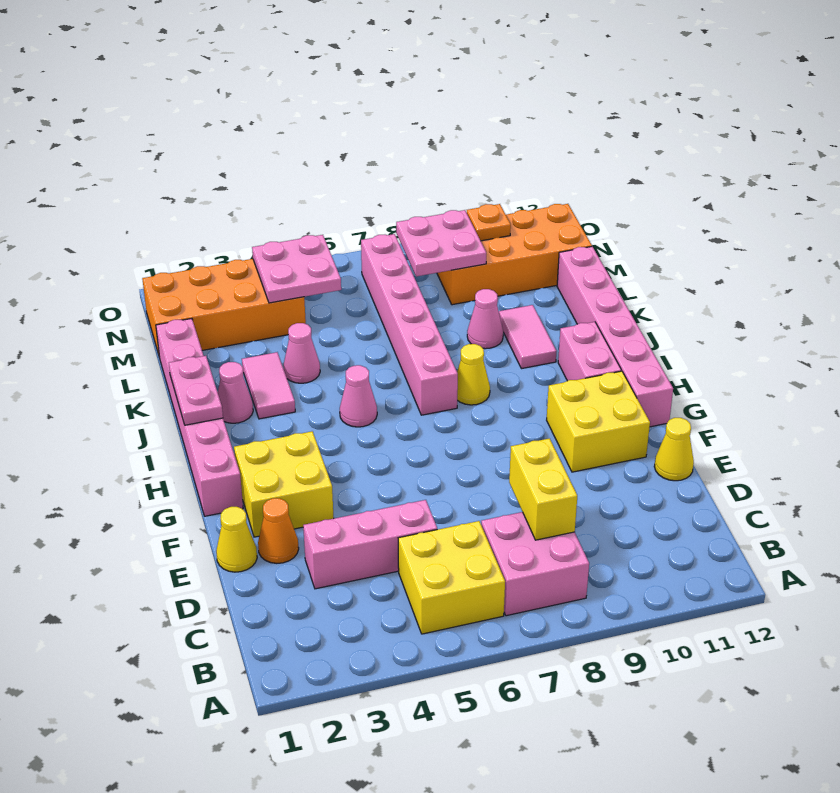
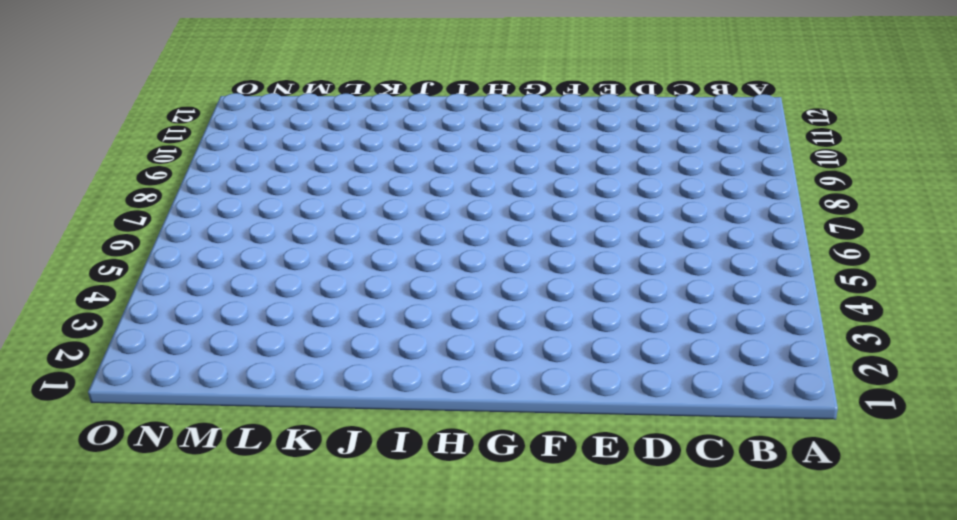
none -> yellow brick B5:C6 level 1
none -> pink brick B7:C8 level 1
none -> pink brick D3:D5 level 1

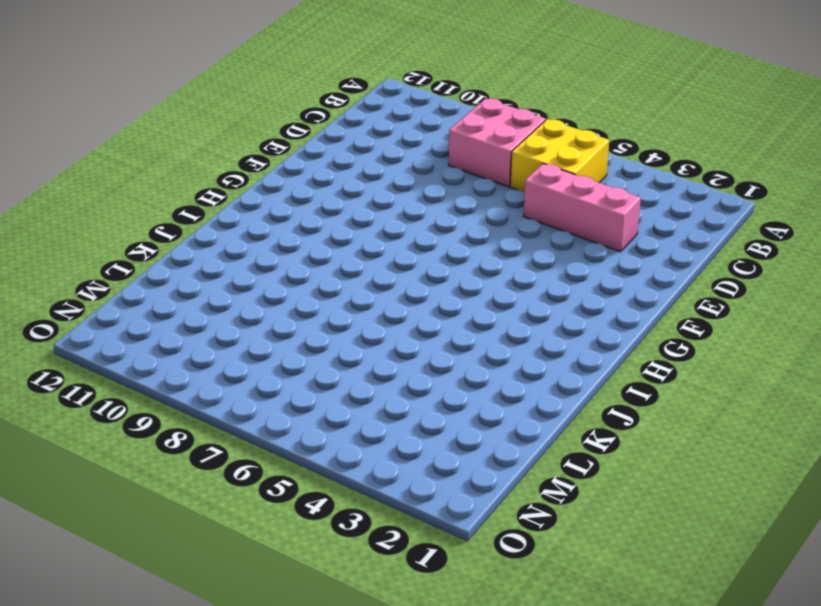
none -> yellow cone E1 level 1
none -> orange cone E2 level 1
none -> yellow cone E12 level 1

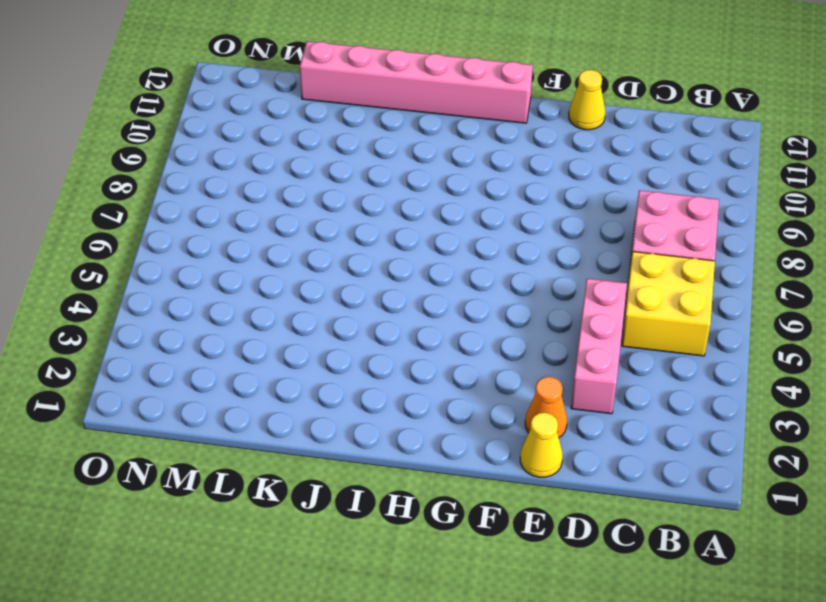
none -> yellow brick F2:G3 level 1
none -> yellow brick F10:G11 level 1
none -> pink brick G1:L1 level 1

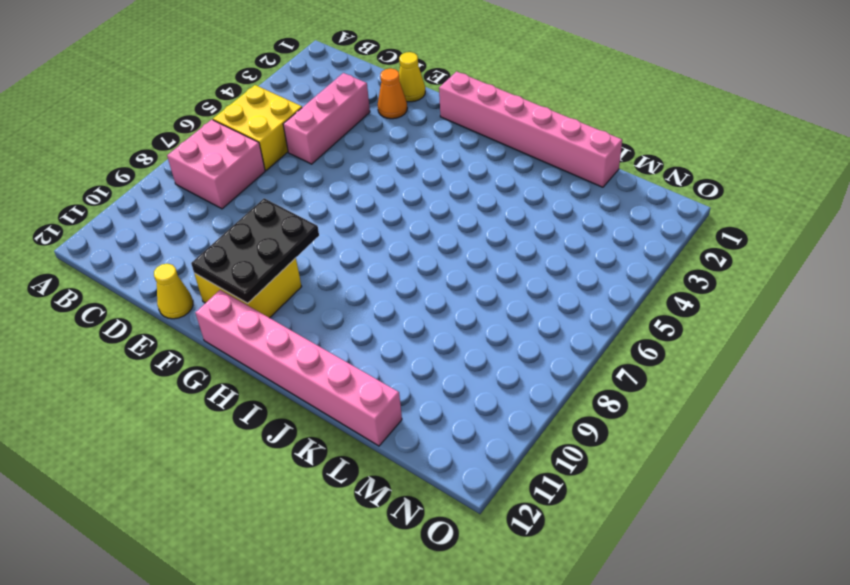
black plate F9:G11 level 2 -> none
none -> yellow brick F2:G3 level 1
none -> pink brick H11:I11 level 1
none -> pink cone I5 level 1

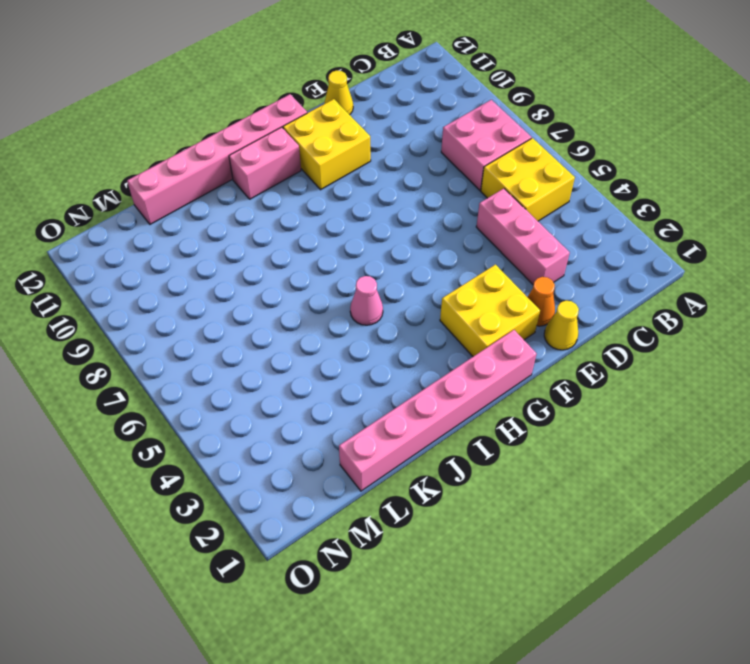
none -> pink brick I7:N7 level 1
none -> yellow cone I8 level 1
none -> pink cone J2 level 1

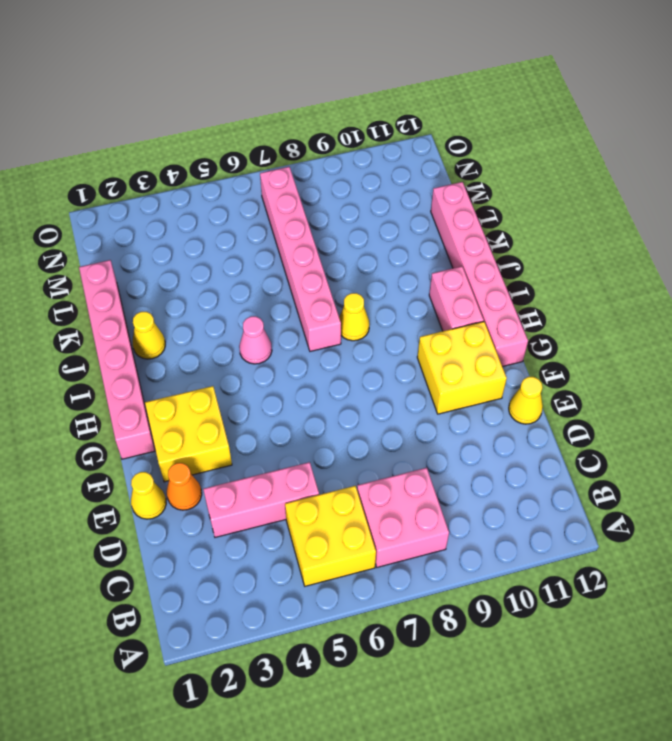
yellow cone J2 level 1 -> pink cone J2 level 1
none -> pink tile J3:K3 level 1
none -> pink tile J10:K10 level 1
none -> pink cone K4 level 1

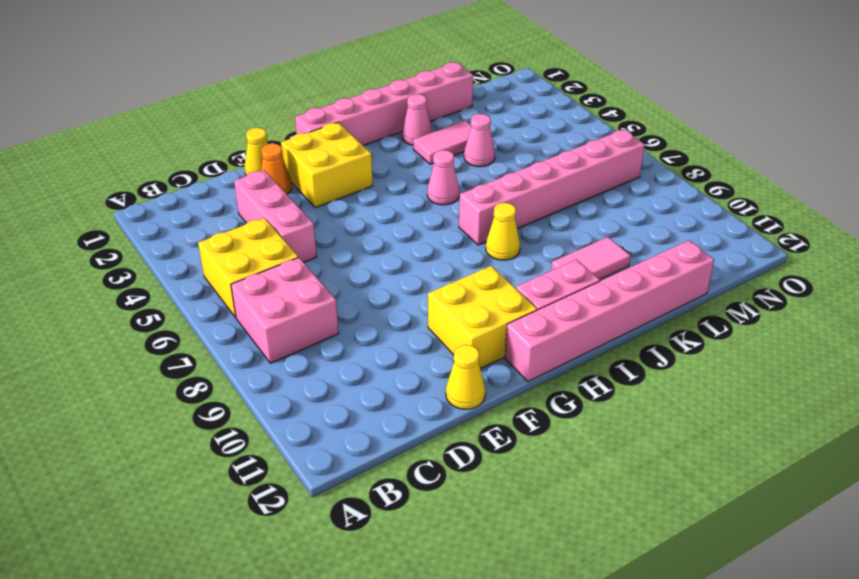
none -> pink cone K9 level 1
none -> orange brick M1:N4 level 1
none -> orange brick M9:N12 level 1

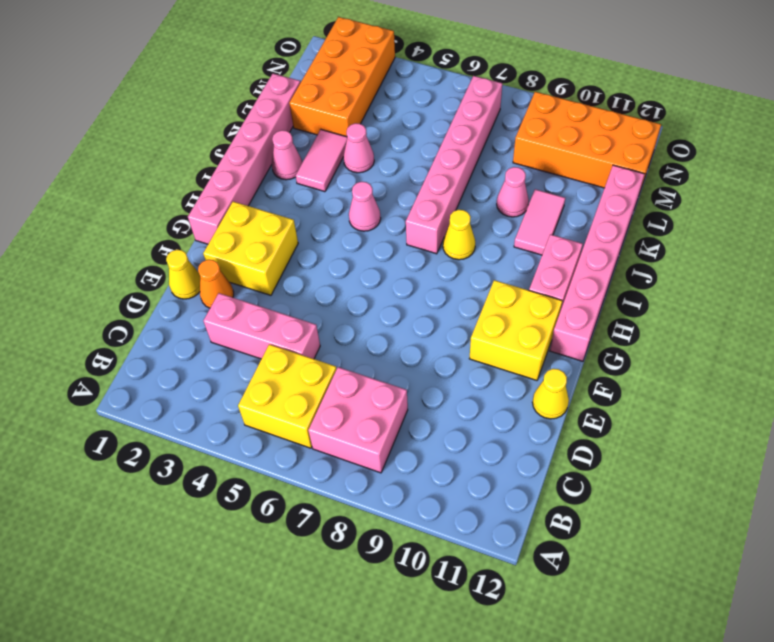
orange brick L2:O3 level 1 -> orange brick M1:N4 level 1
none -> yellow brick C8:D8 level 2
none -> pink plate I1:J1 level 2
none -> pink plate M4:N5 level 2

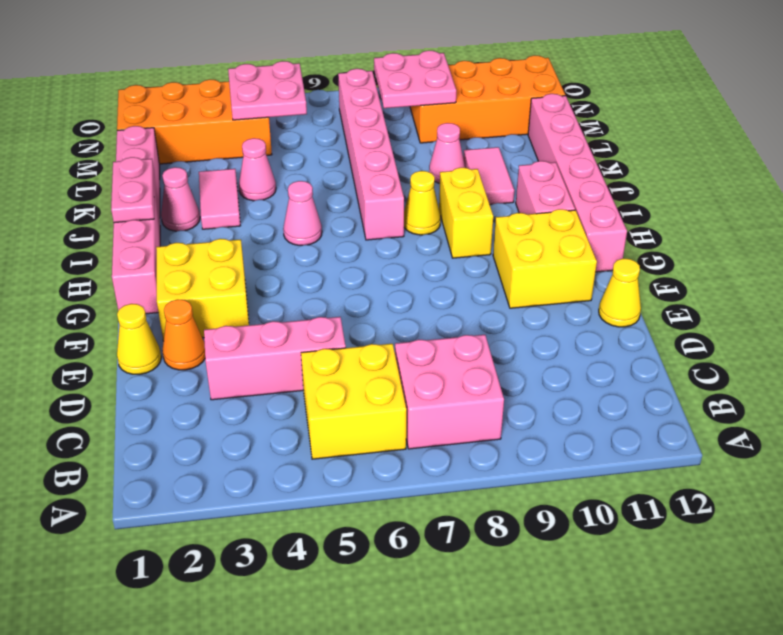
yellow brick H9:I9 level 1 -> yellow brick C8:D8 level 2
none -> orange plate N10 level 2

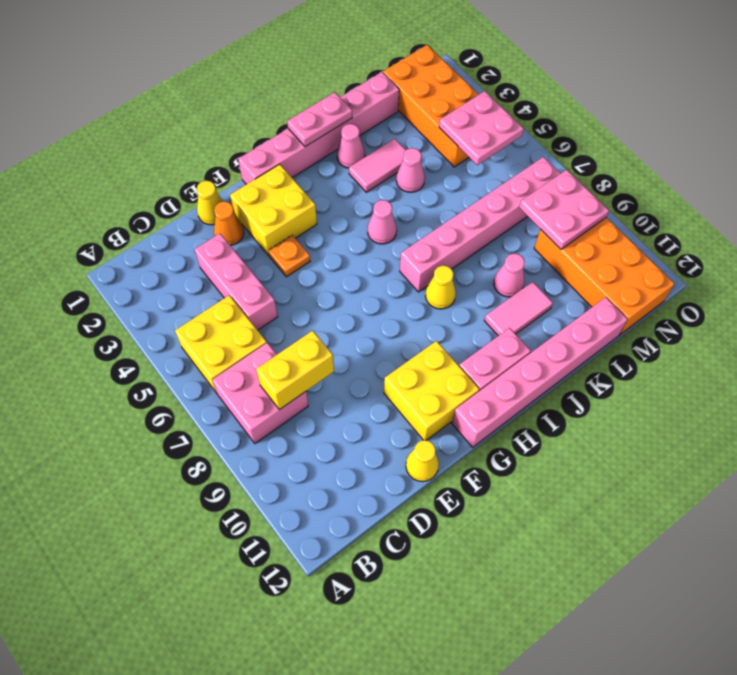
orange plate F4 level 1 -> orange plate N10 level 2

